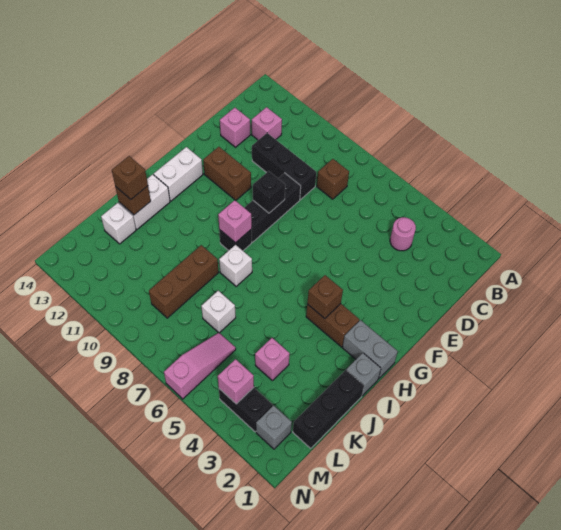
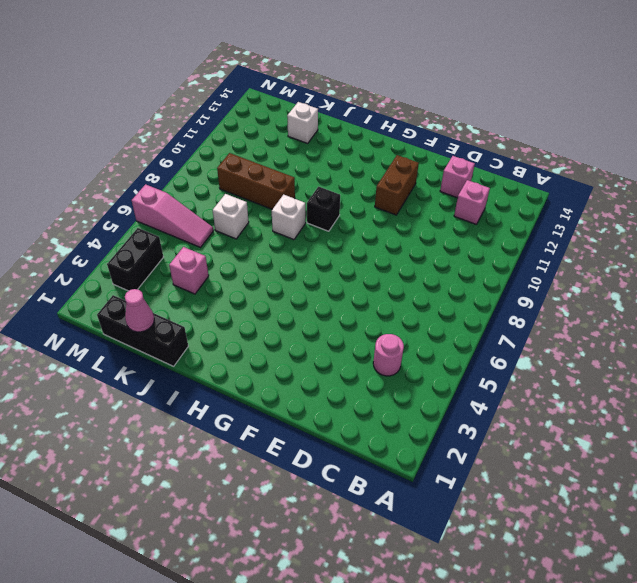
pink cone K1 level 2 -> none
none -> brown brick C8 level 1
none -> black brick D9:D11 level 1
none -> black brick E9:G9 level 1

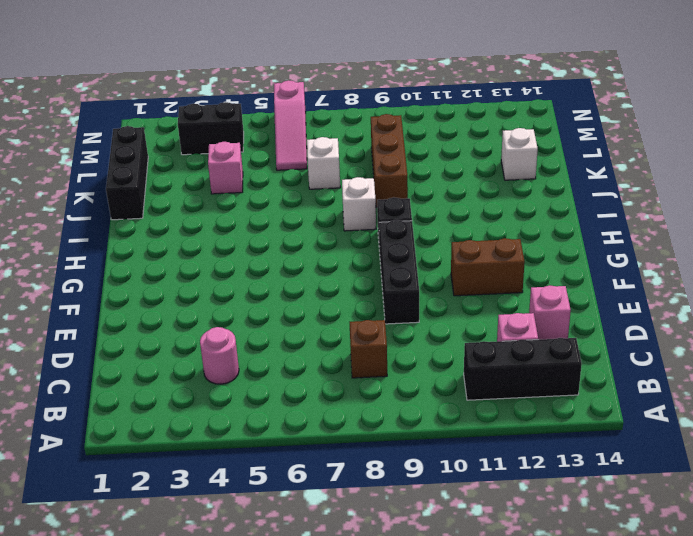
black brick B11:B13 level 1 -> black brick D9:D11 level 1
none -> white brick G13:H13 level 1
none -> grey brick H1:H2 level 1
none -> brown brick H3:H4 level 1

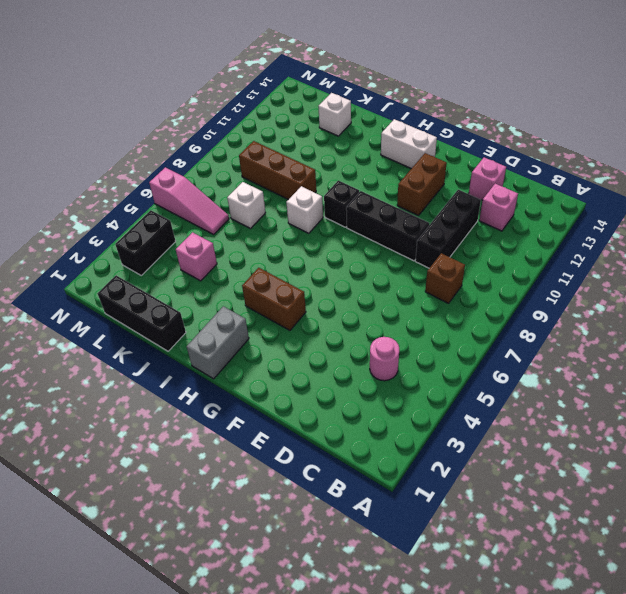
brown brick G4:H4 level 1 -> brown brick H3:H4 level 1
none -> grey brick I1 level 1
none -> white brick I13:J13 level 1
none -> grey brick M2 level 1

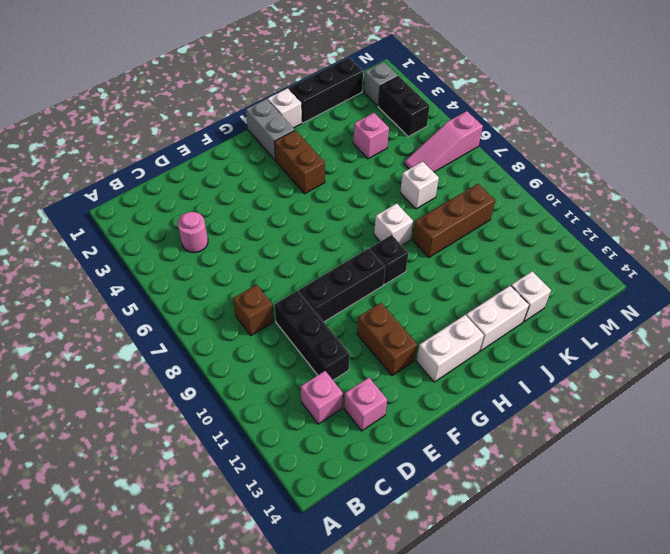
white brick I1 level 1 -> grey brick I1 level 1
none -> black brick F9 level 2
none -> brown brick H4 level 2
none -> pink brick H9 level 2

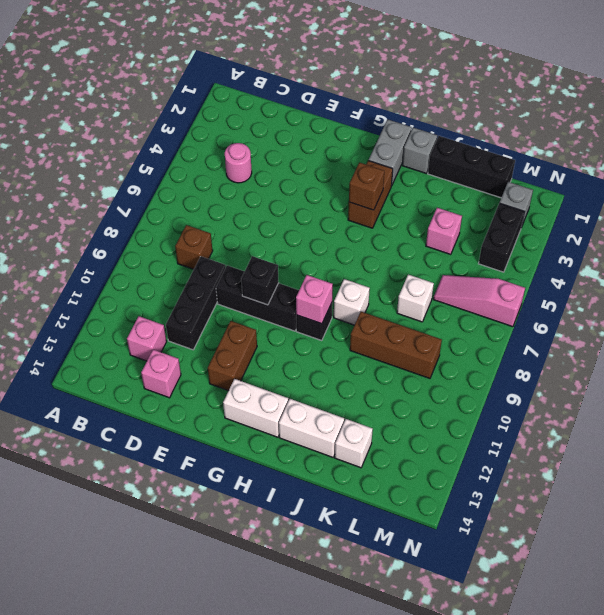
none -> brown brick J13 level 2
none -> pink brick M4 level 2
none -> brown brick J13 level 3

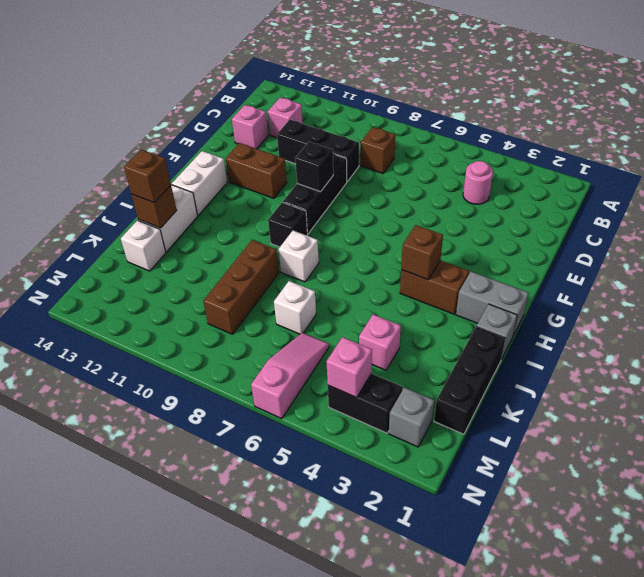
none -> pink brick H9 level 2

